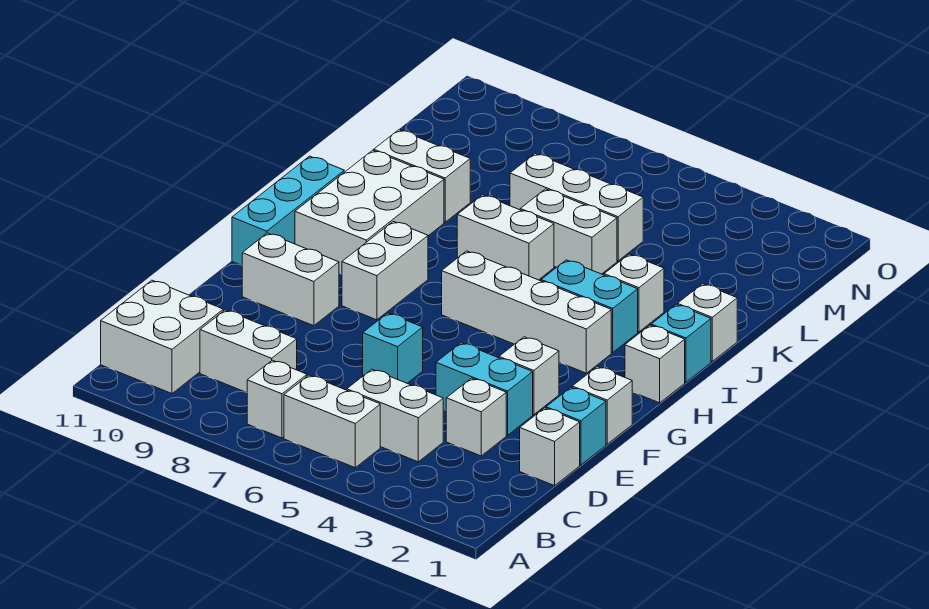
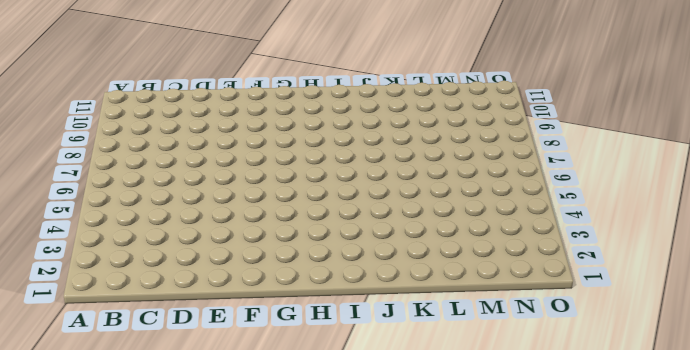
none -> white brick B5:B6 level 1
none -> white brick B7 level 1
none -> white brick B10:C11 level 1

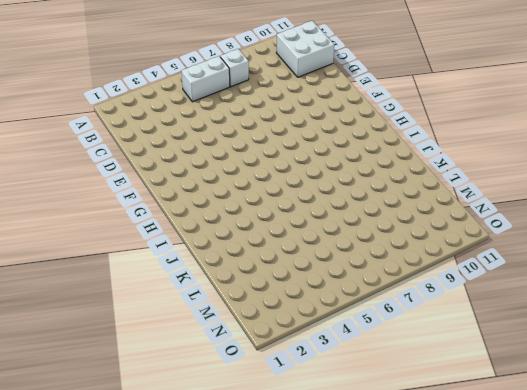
none -> white brick C4:C5 level 1
none -> white brick C8:C9 level 1
none -> white brick D1 level 1

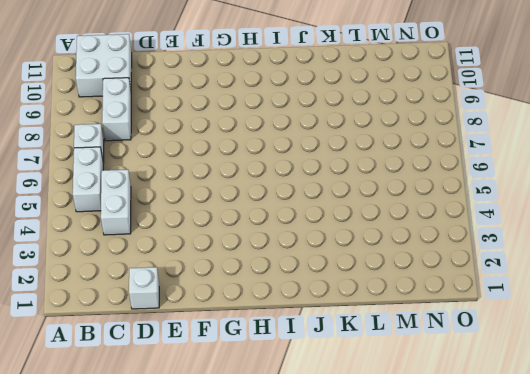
none -> white brick D3 level 1
none -> cyan brick E1 level 1
none -> cyan brick E3:E4 level 1

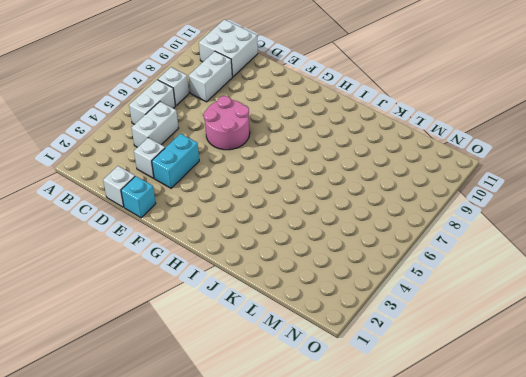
pink round brick E6:F7 level 1 -> cyan brick E6 level 1
none -> white brick F1 level 1
none -> white brick F3 level 1
none -> white brick F9:F10 level 1

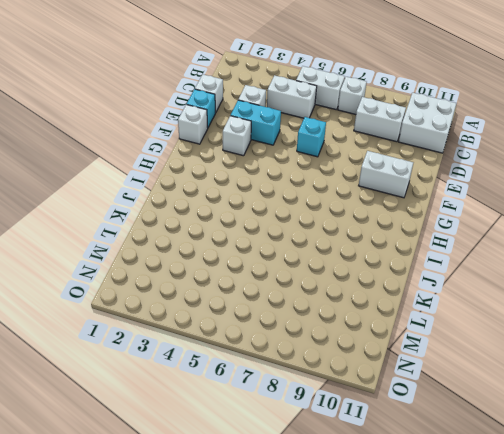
none -> white brick G8:H8 level 1
none -> cyan brick G11:I11 level 1
none -> white brick H1 level 1

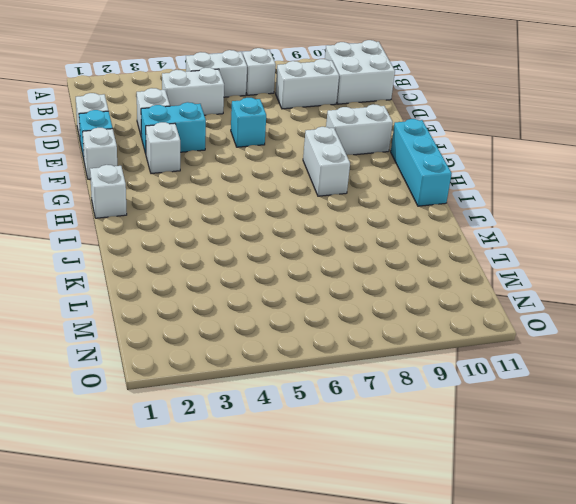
none -> white brick H3:H6 level 1
none -> white brick H9:J10 level 1
none -> cyan brick I1 level 1

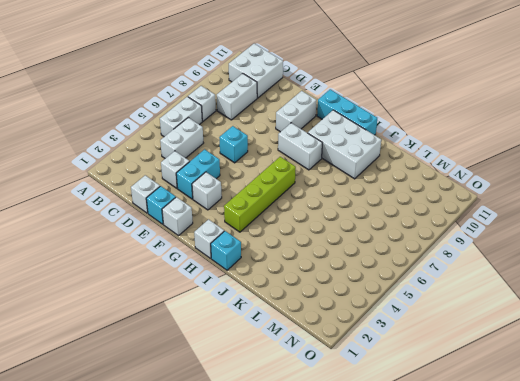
lime brick H3:H6 level 1 -> white brick H3:H6 level 1
none -> cyan brick I3:I4 level 1
none -> white brick J1 level 1
none -> white brick J3 level 1

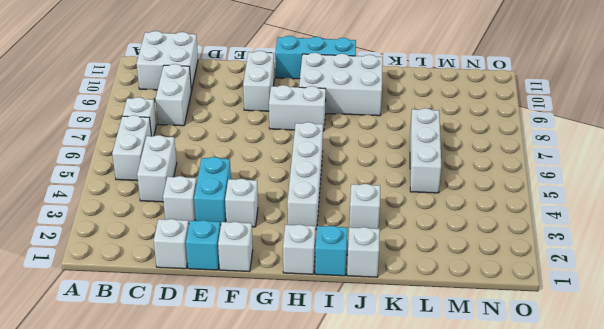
none -> cyan brick E6 level 1
none -> cyan brick I3:I4 level 1
none -> white brick J6:J7 level 1

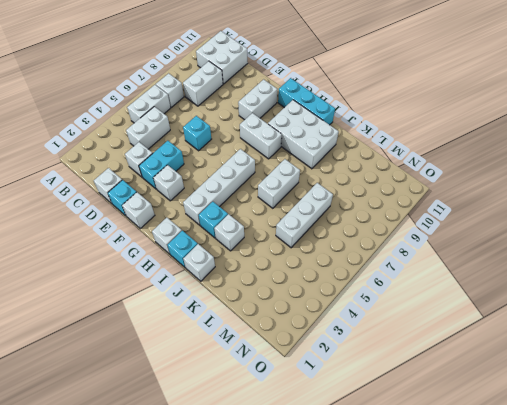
cyan brick I3 level 1 -> cyan brick I3:I4 level 1
none -> white brick K5:K6 level 1
none -> white brick K9:K10 level 1

